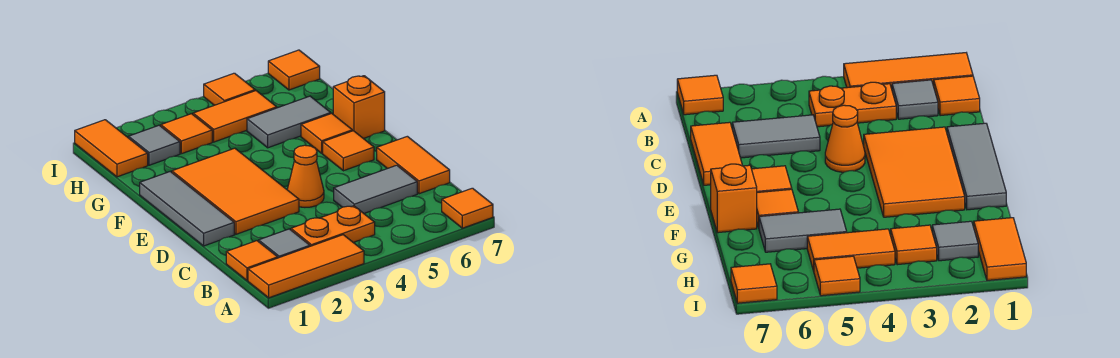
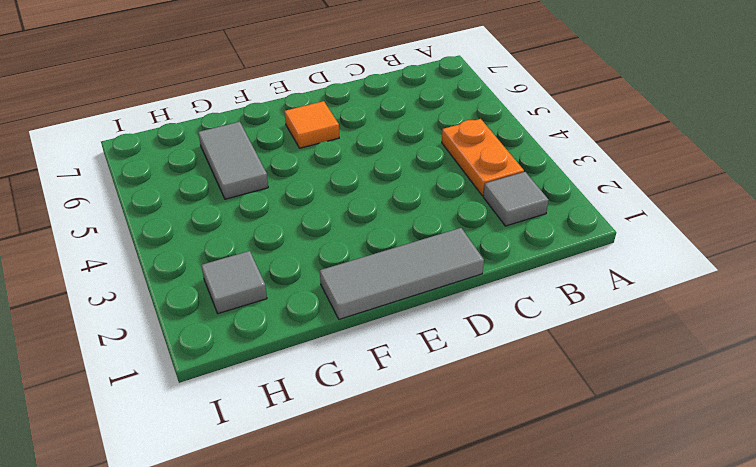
none -> orange tile A1:A3 level 1
none -> orange tile A7 level 1
none -> orange tile B1 level 1

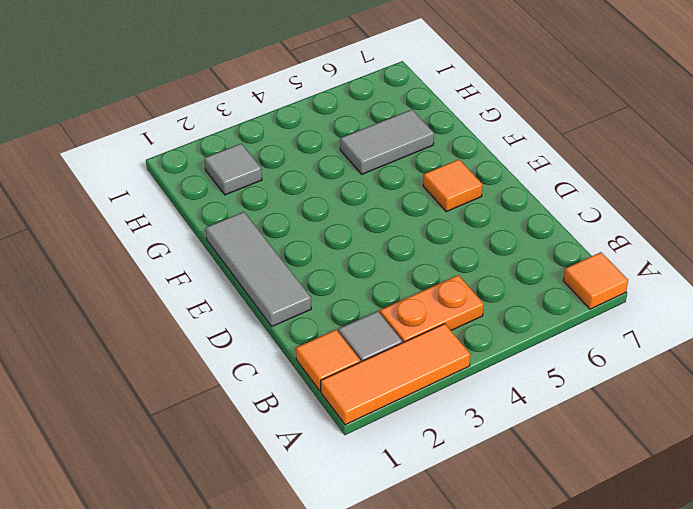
none -> grey tile C5:C6 level 1
none -> orange tile C7:D7 level 1
none -> orange tile D2:F3 level 1

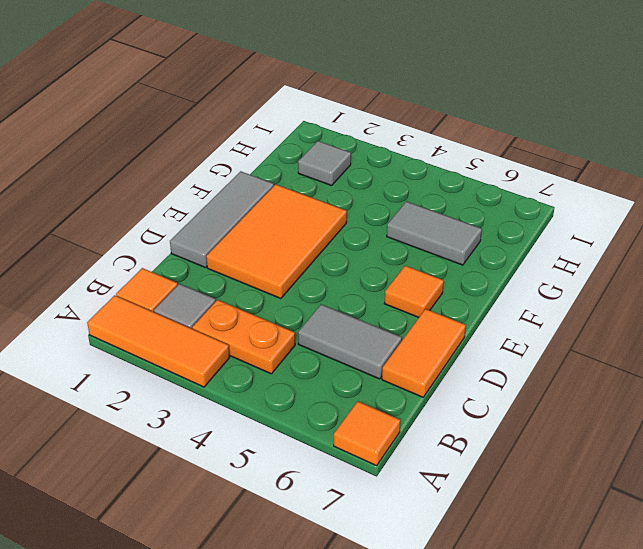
none -> orange cone D4 level 1
none -> orange tile F6 level 1
none -> orange brick F7 level 1

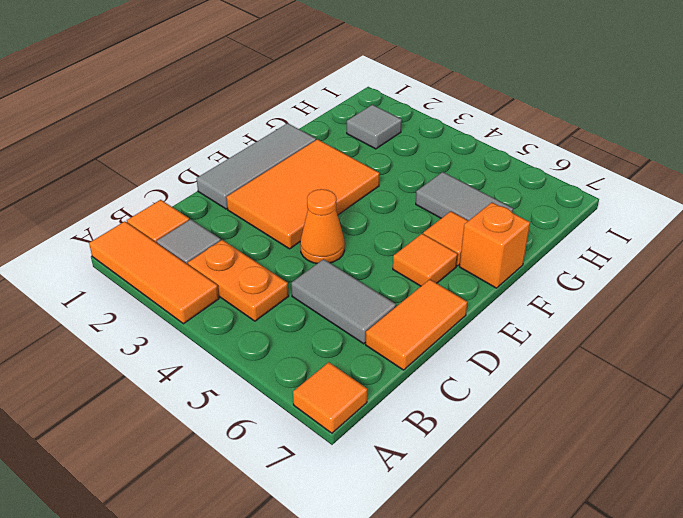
none -> orange tile H1:I1 level 1
none -> orange tile H3 level 1
none -> orange tile H4:H5 level 1

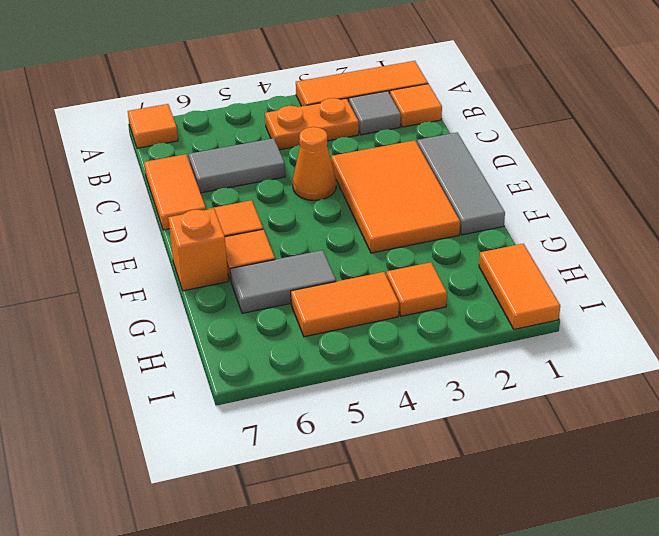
none -> grey tile H2 level 1
none -> orange tile I5 level 1
none -> orange tile I7 level 1

